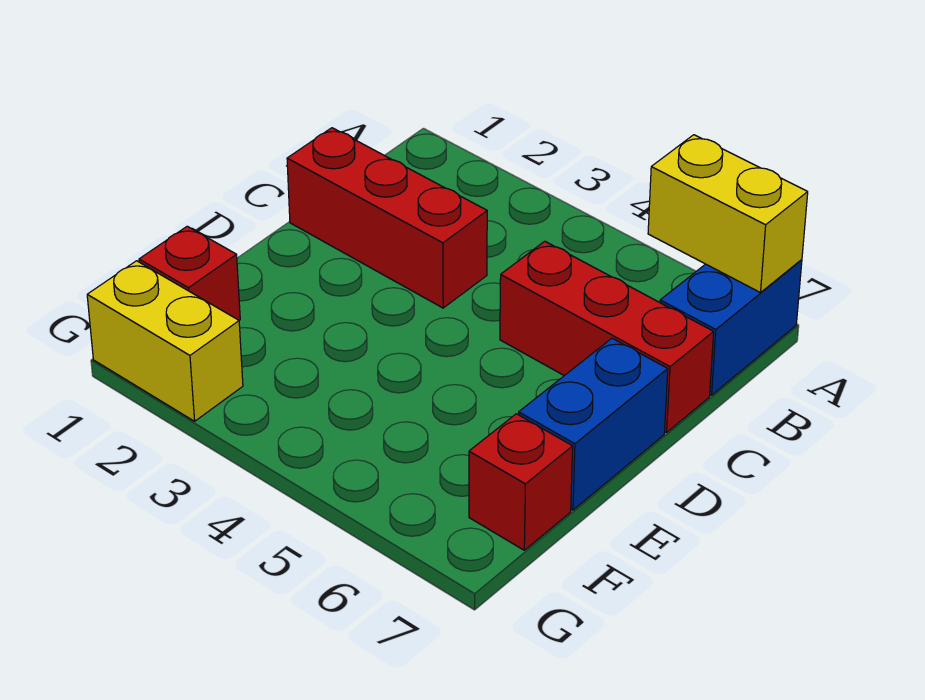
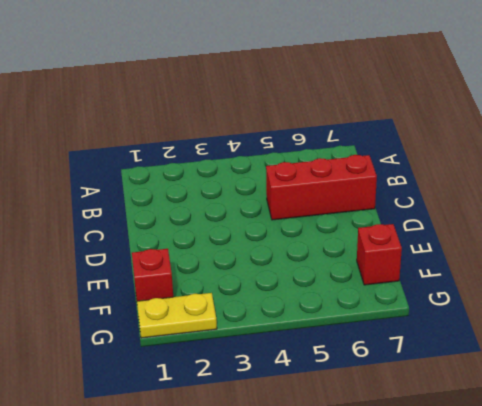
yellow plate G1:G2 level 1 -> yellow brick G1:G2 level 1
none -> blue brick A7:B7 level 1
none -> red brick C1:C3 level 1

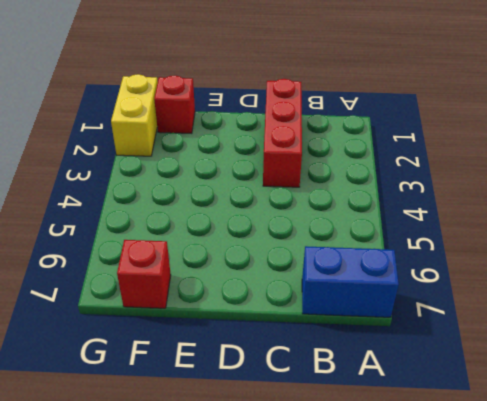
none -> red brick C5:C7 level 1
none -> blue brick D7:E7 level 1

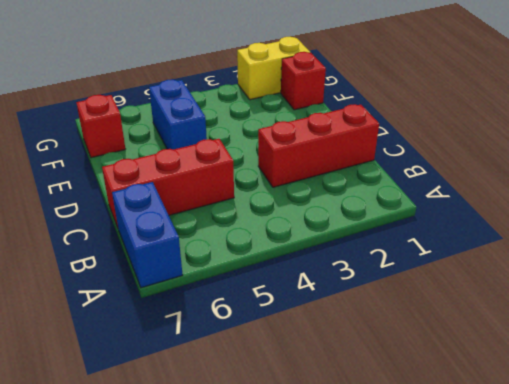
blue brick E5:F5 level 1 -> blue brick D7:E7 level 1
none -> yellow brick A6:A7 level 2

